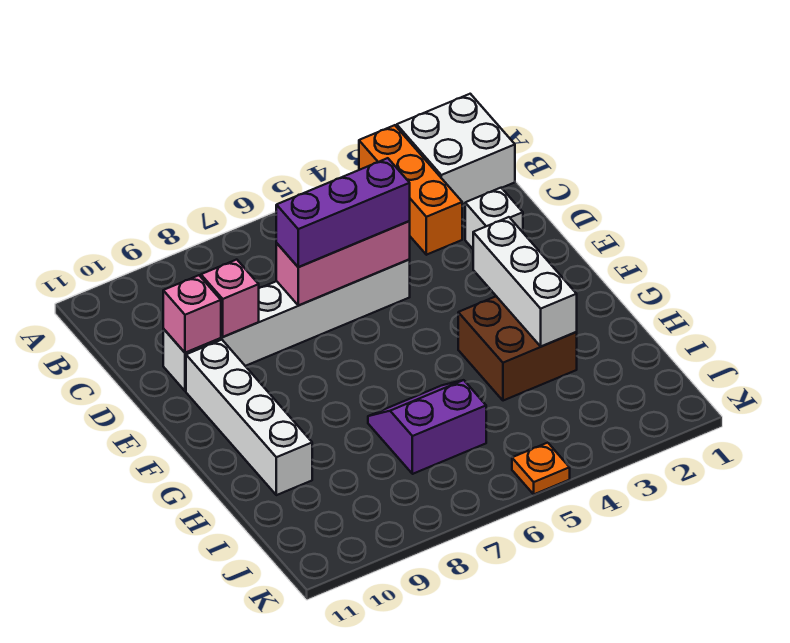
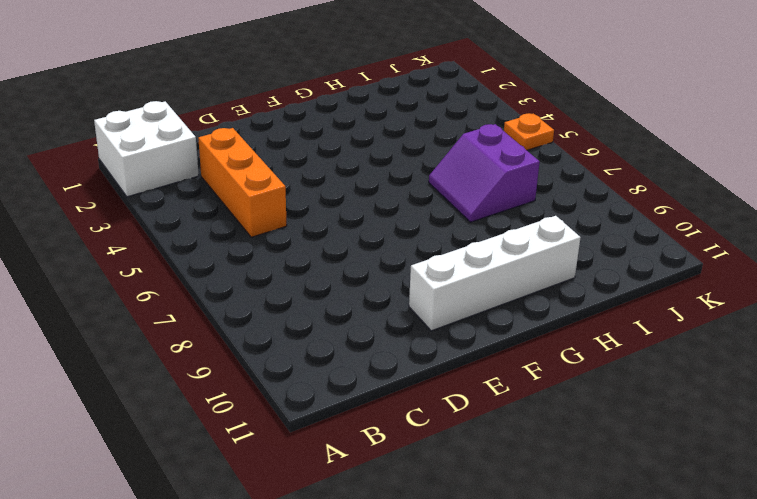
orange brick C3:C5 level 1 -> orange brick A3:C3 level 1
none -> white brick D2 level 1
none -> white brick D5:D10 level 1
none -> brown brick G3:H4 level 1

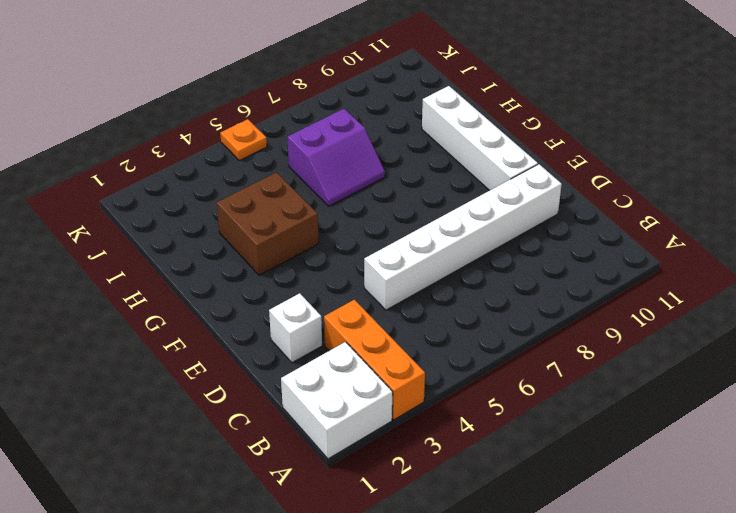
none -> pink brick D5:D7 level 2
none -> pink brick D9 level 2
none -> pink brick D10 level 2

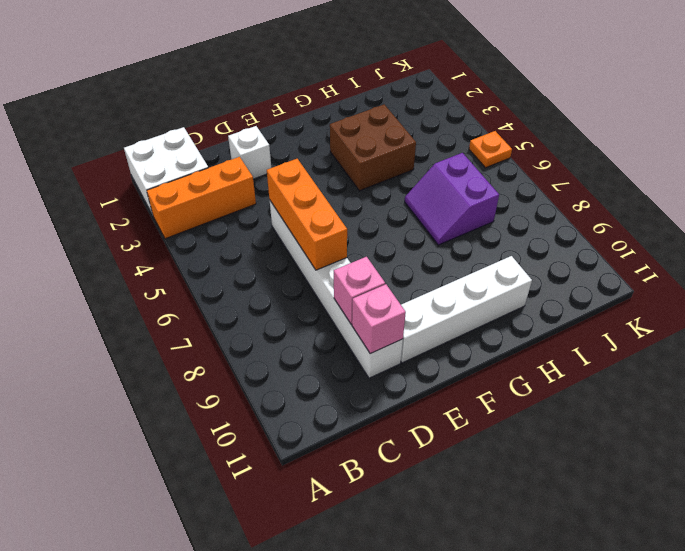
orange brick D5:D7 level 2 -> pink brick D5:D7 level 2
none -> white brick F3:H3 level 2
none -> purple brick D5:D7 level 3

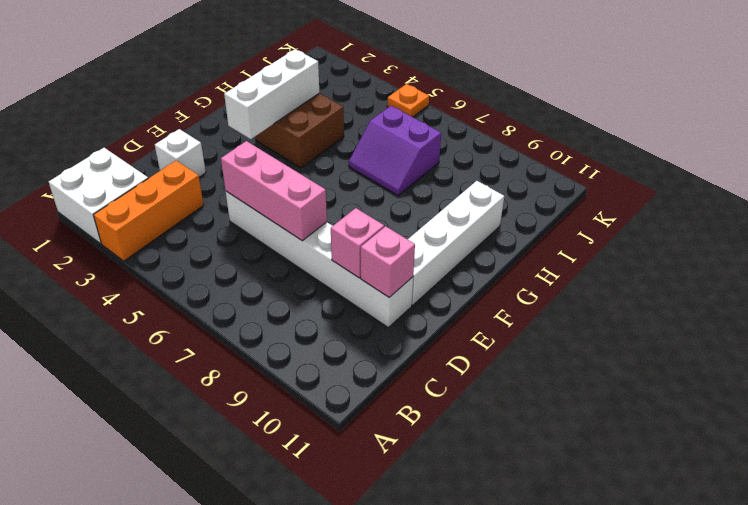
none -> purple brick D5:D7 level 3

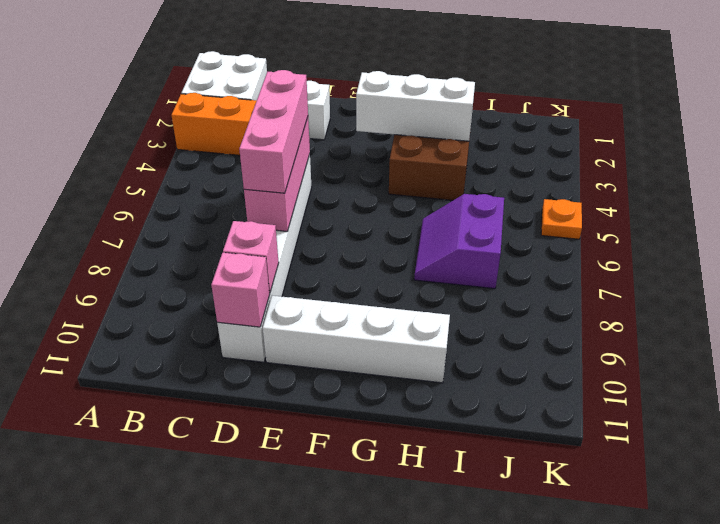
pink brick D5:D7 level 3 -> purple brick D5:D7 level 3

